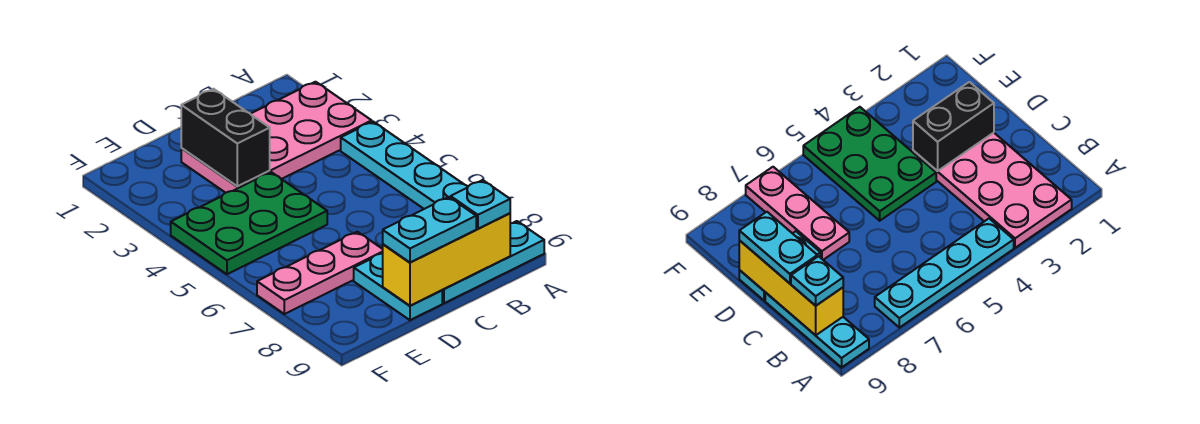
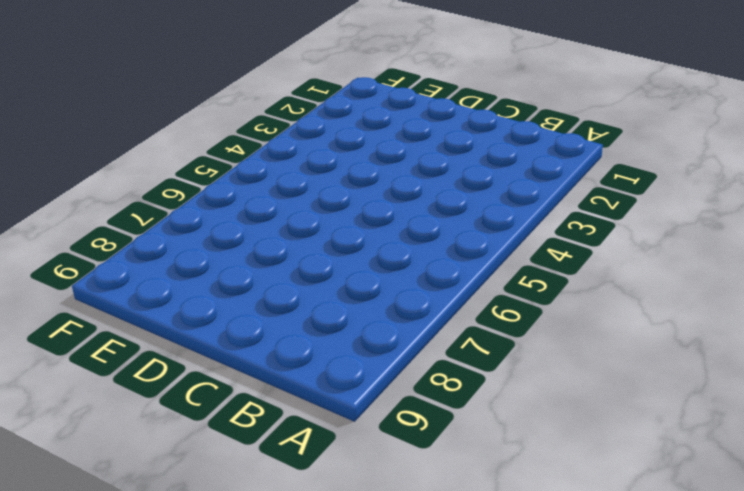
none -> pink plate A2:D3 level 1
none -> cyan plate A4:A7 level 1

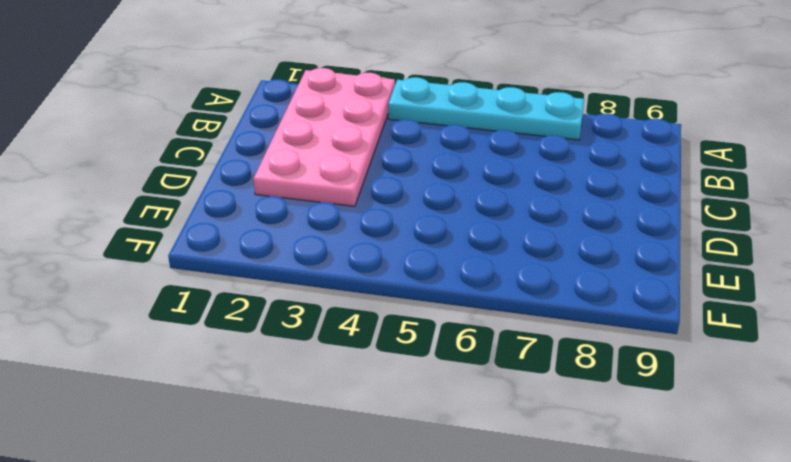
none -> cyan plate A9:C9 level 1
none -> green plate D4:F5 level 1

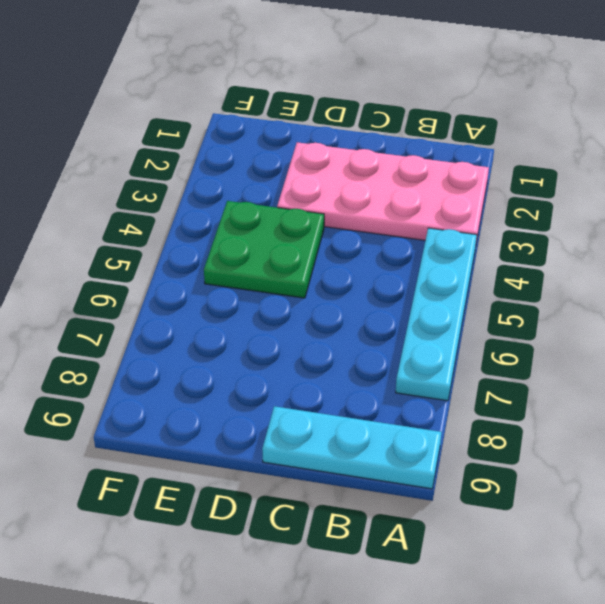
green plate D4:E5 level 1 -> green plate D4:F5 level 1
none -> pink plate D7:F7 level 1
none -> cyan plate D8:D9 level 1

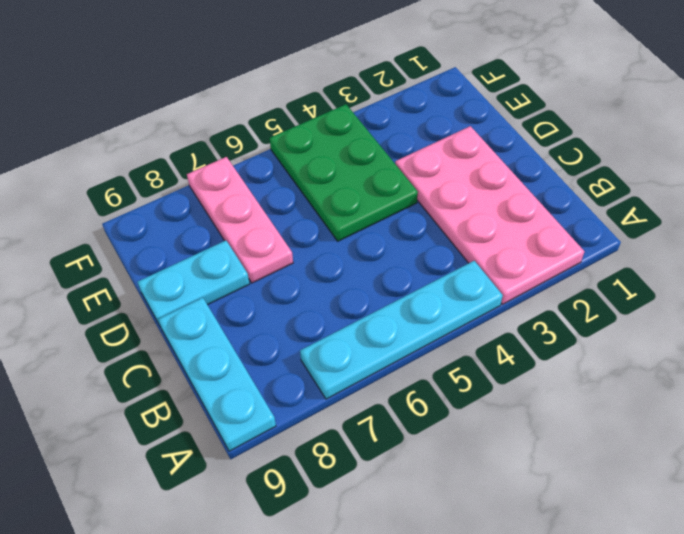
none -> yellow brick B9:D9 level 2
none -> black brick D2:D3 level 2

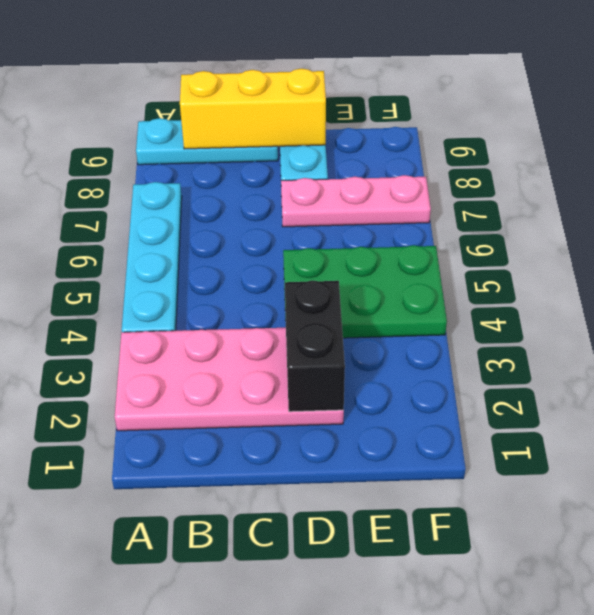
none -> cyan plate B9 level 3
none -> cyan plate C9:D9 level 3

